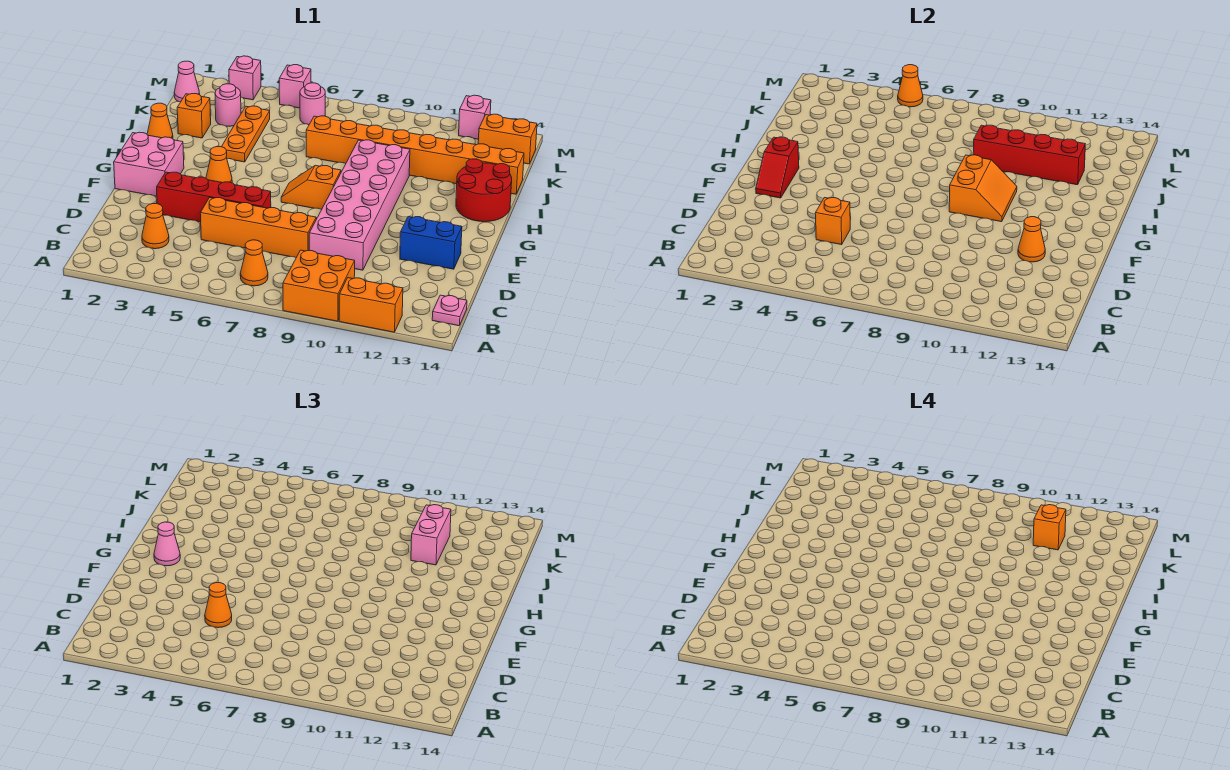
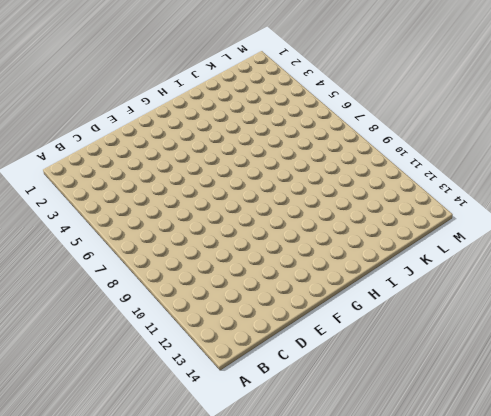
none -> orange brick A9:B10 level 1
none -> orange brick A11:A12 level 1
none -> orange cone B7 level 1
none -> pink plate B14 level 1

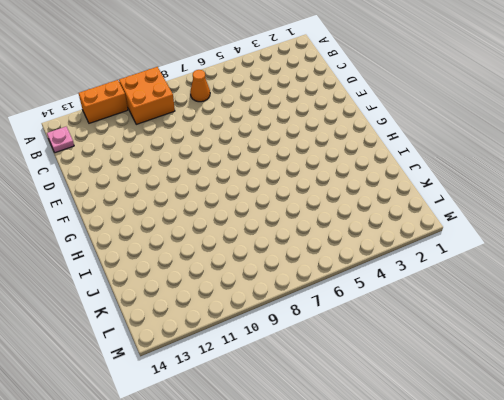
none -> orange cone C3 level 1
none -> orange brick D5:D8 level 1
none -> pink brick D9:I10 level 1
none -> red brick E3:E6 level 1

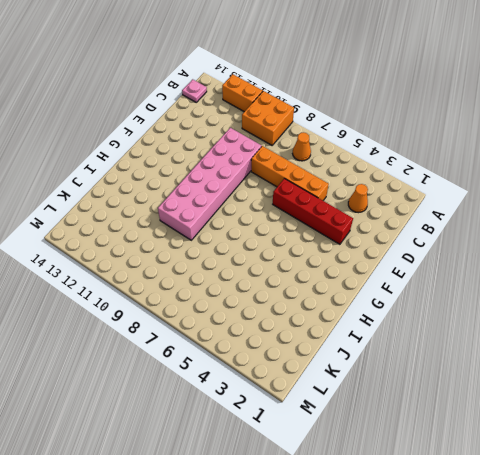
none -> blue brick E12:E13 level 1
none -> pink brick F1:G2 level 1
none -> orange cone G4 level 1
none -> orange slope G7:G8 level 1 top 8

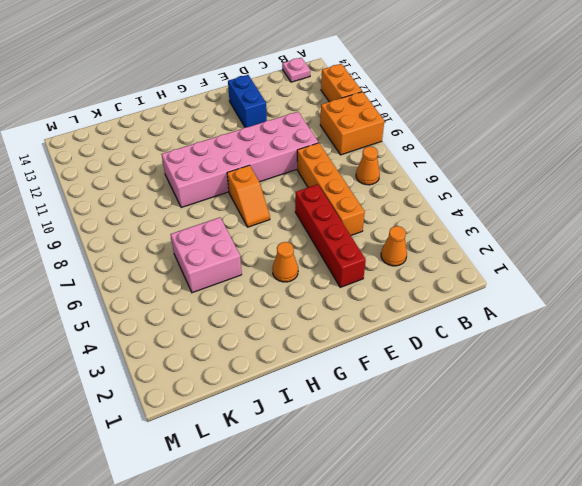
pink brick I5:J6 level 1 -> pink brick F1:G2 level 1
none -> red round brick H13:I14 level 1
none -> orange cone I1 level 1
none -> orange plate I4:K4 level 1
none -> orange brick J2 level 1

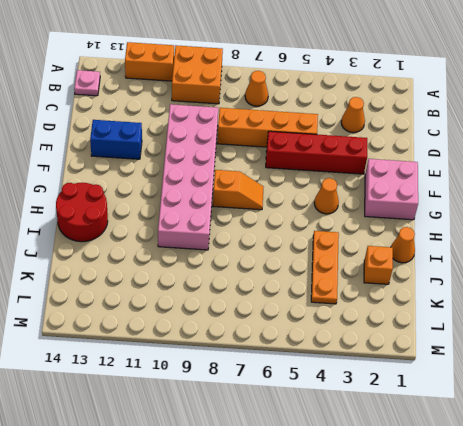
none -> orange brick J7:J14 level 1
none -> pink round brick K3 level 1
none -> pink cone L1 level 1
none -> pink round brick L6 level 1

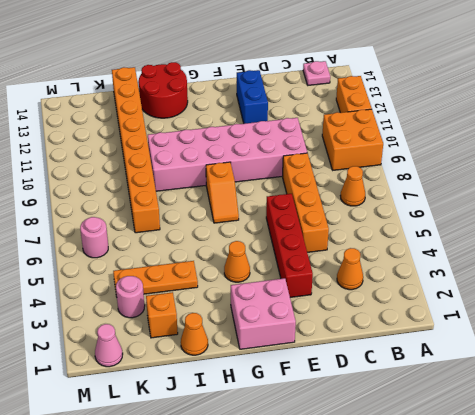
none -> orange brick L13:L14 level 1
none -> pink brick M3 level 1
none -> pink brick M5 level 1
none -> pink brick M12 level 1

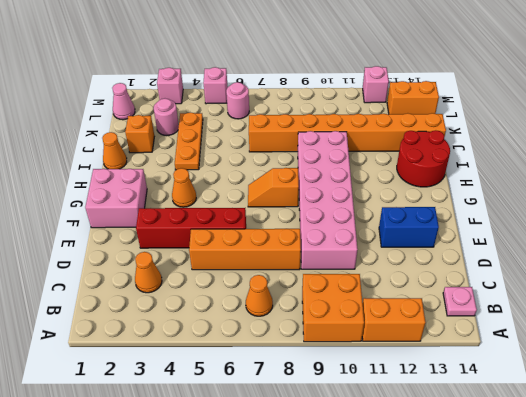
none -> orange brick D5 level 2
none -> orange cone E12 level 2
none -> red slope F2:G2 level 2 top G
none -> orange slope G9:H10 level 2 top 9

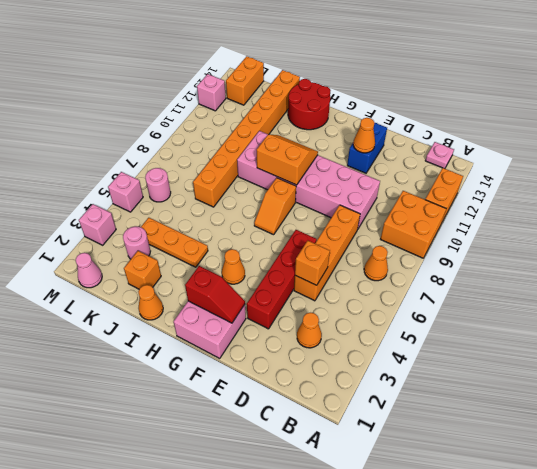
none -> red brick J9:J12 level 2
none -> orange cone M5 level 2
none -> orange cone D5 level 3
none -> pink cone G2 level 3

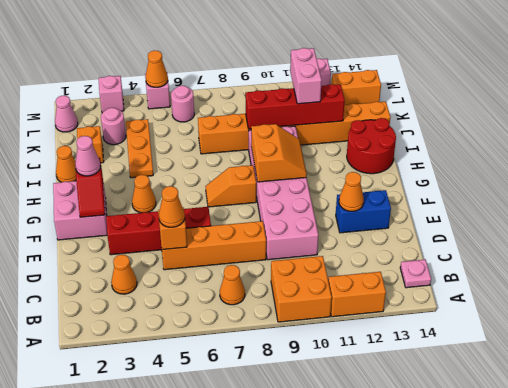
none -> orange brick K11 level 4

